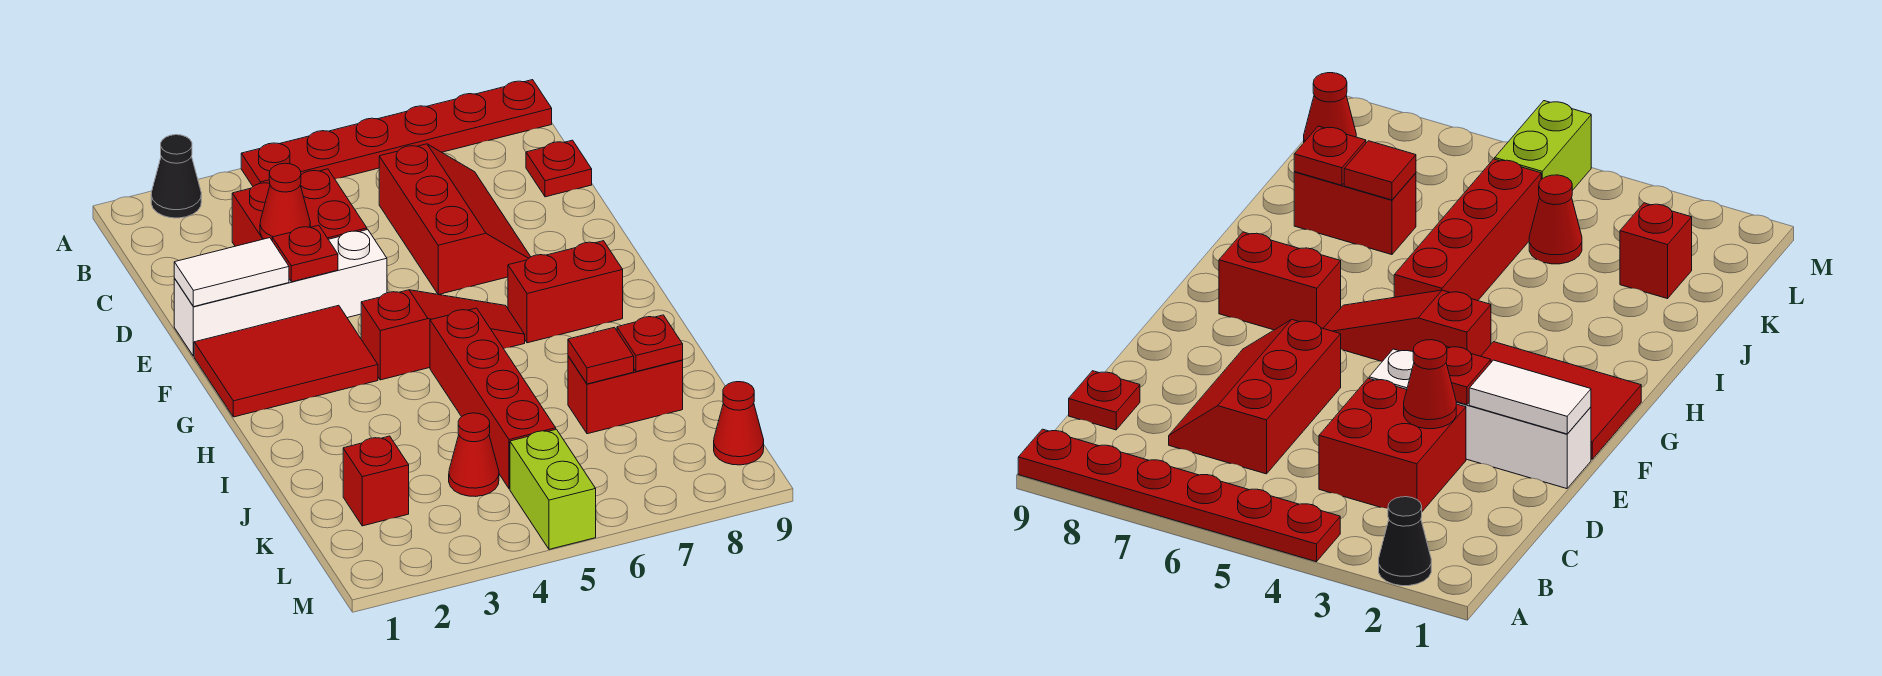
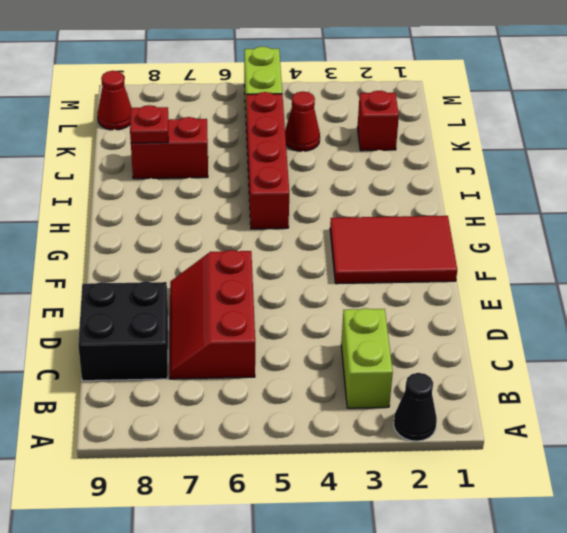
lime brick B3:C3 level 1 -> red brick C3:D4 level 1
black brick C8:D9 level 1 -> red plate C9 level 1
none -> red plate A4:A9 level 1
none -> white brick E1:E4 level 1
none -> red slope G4:G6 level 1 top 4

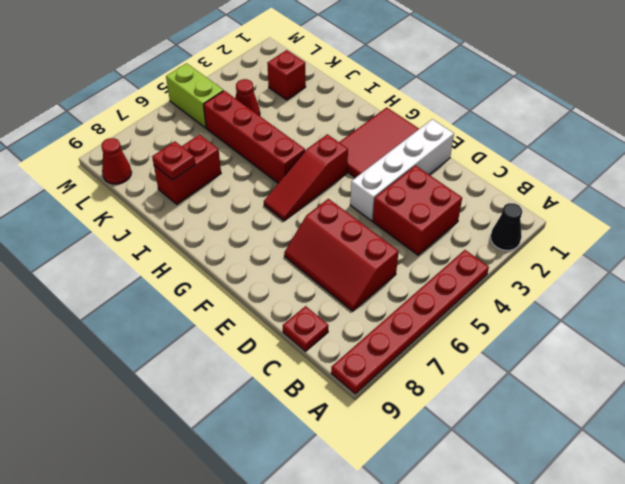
none -> red brick G7:G8 level 1
none -> red cone D3 level 2
none -> white tile E1:E2 level 2

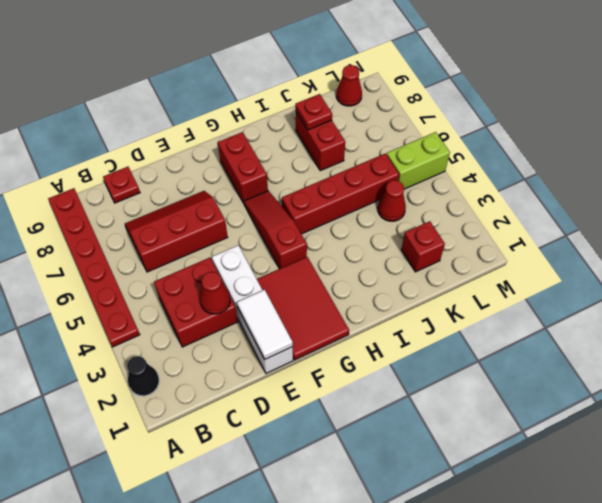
none -> red plate E3 level 2
none -> red tile J7 level 2

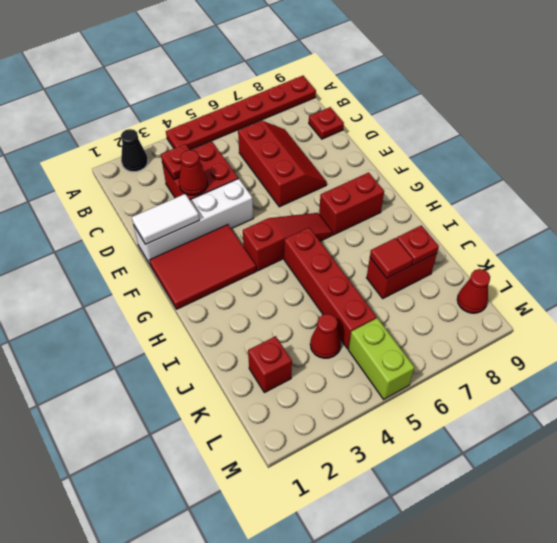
red plate C3 level 2 -> red plate E3 level 2

